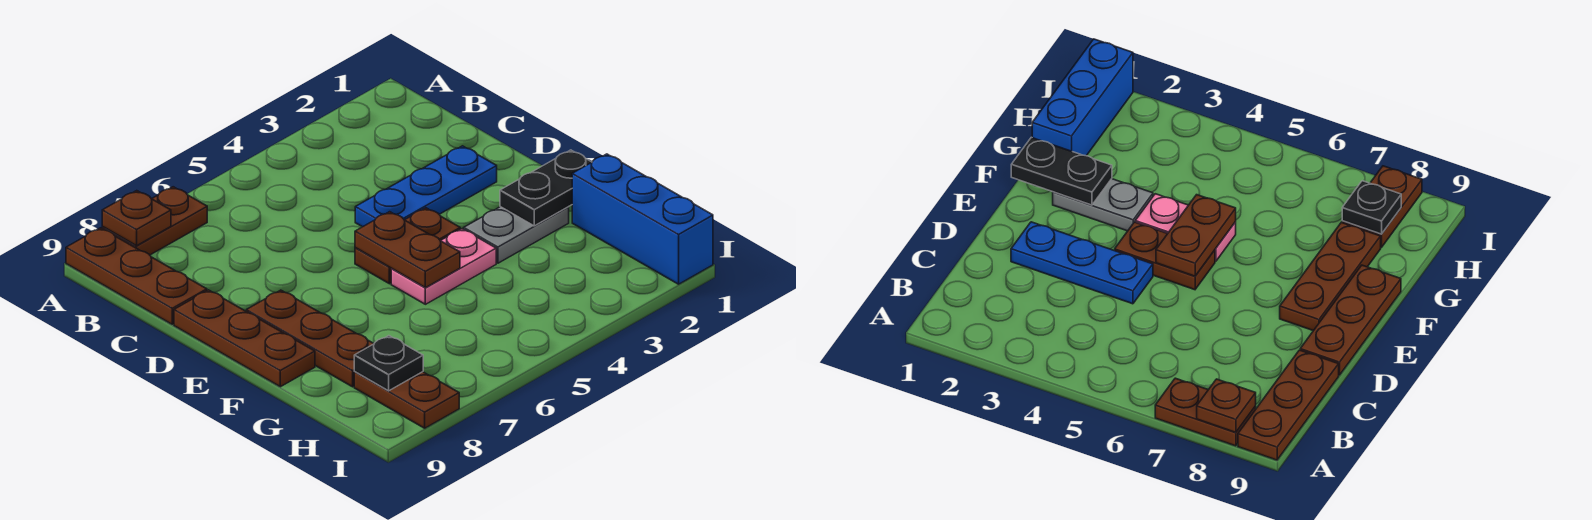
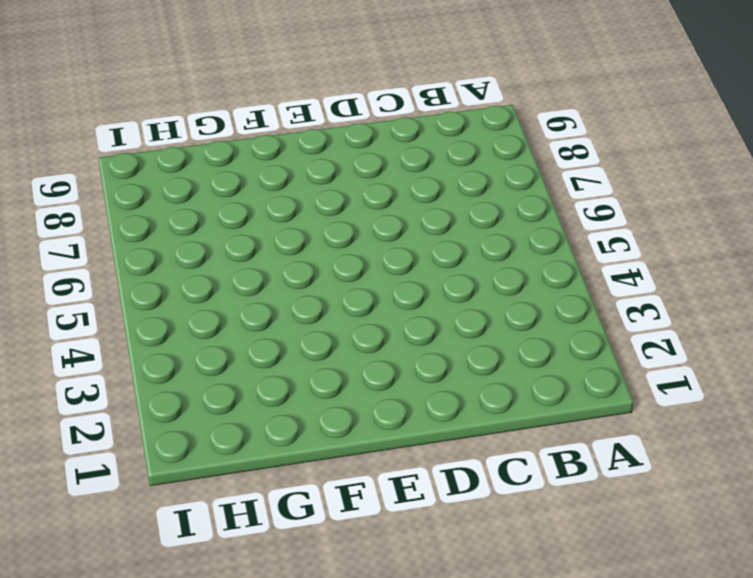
none -> brown plate A7:A8 level 1
none -> brown plate A9:C9 level 1
none -> blue plate D2:D4 level 1

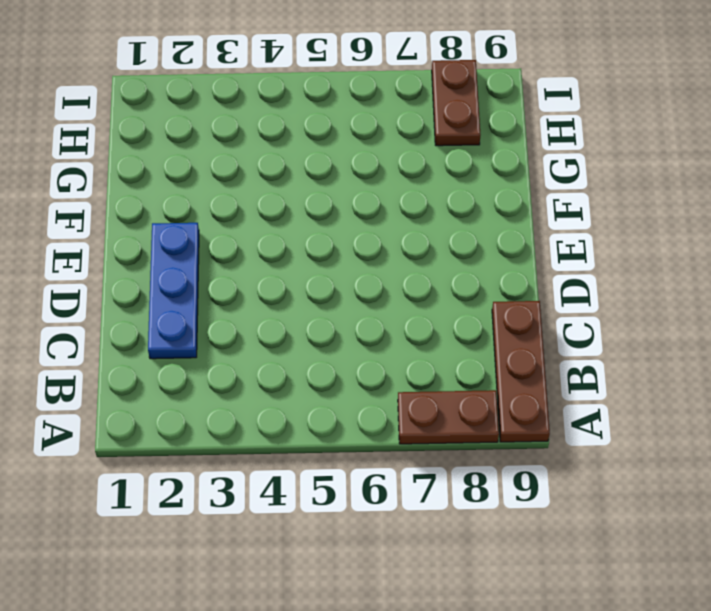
blue plate C2:E2 level 1 -> blue plate D2:D4 level 1
none -> brown plate D9:F9 level 1
none -> brown plate E4:E5 level 1
none -> brown plate E8:G8 level 1

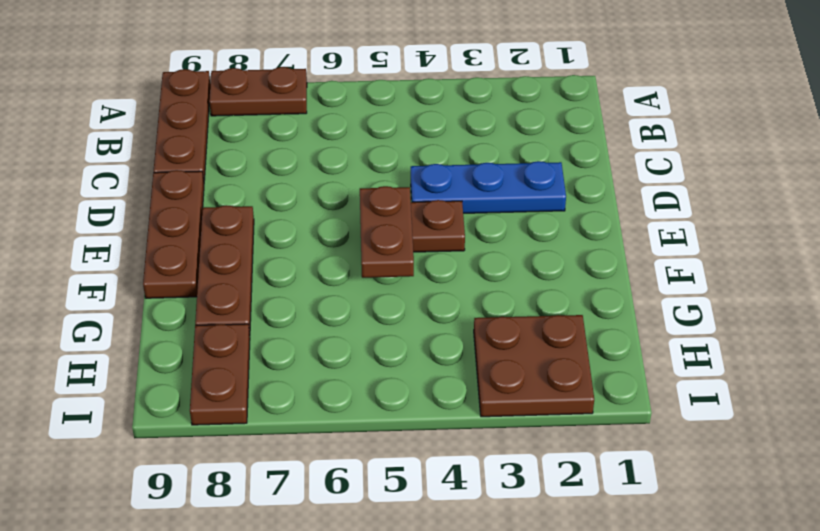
brown plate H2:I3 level 1 -> none
none -> grey plate F2:F3 level 1
none -> pink plate F4:F5 level 1
none -> blue brick G1:I1 level 1

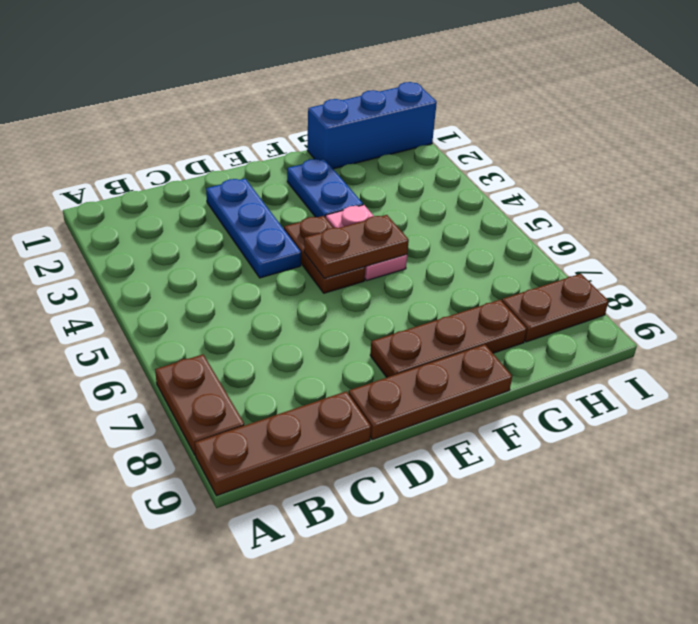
blue plate F2:F3 level 1 -> grey plate F2:F3 level 1
none -> brown plate A8 level 2
none -> black plate F1:F2 level 2
none -> black plate H8 level 2

